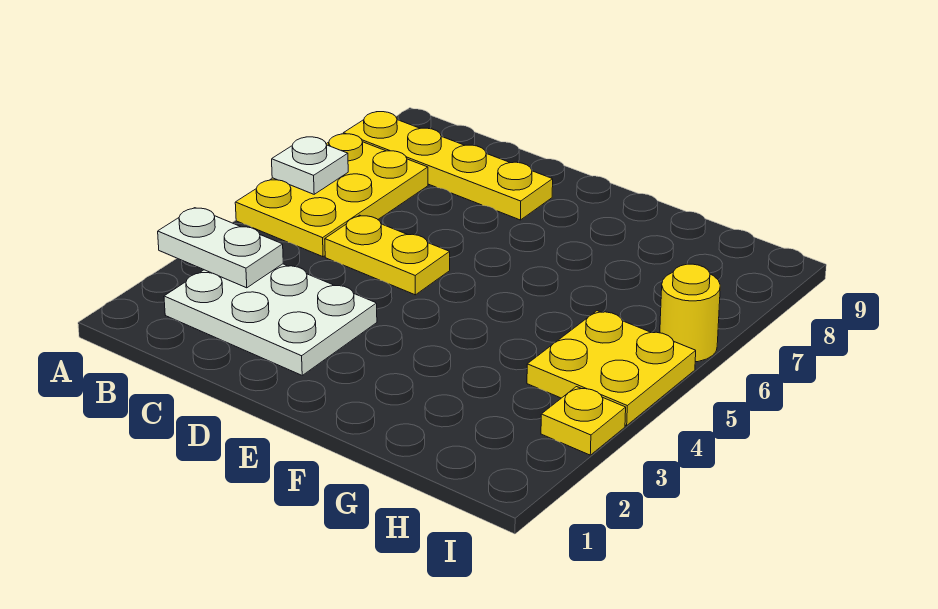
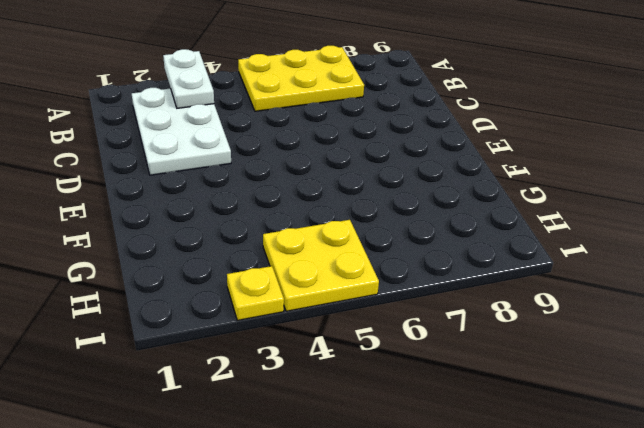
none -> yellow plate A8:D8 level 1
none -> yellow plate C5:D5 level 1

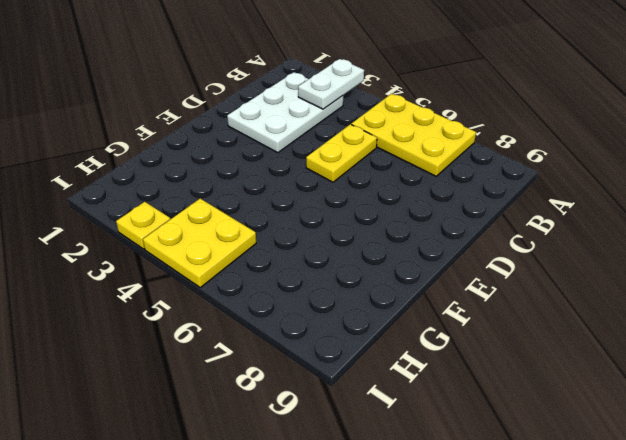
none -> yellow plate A8:D8 level 1
none -> yellow round brick I6 level 1

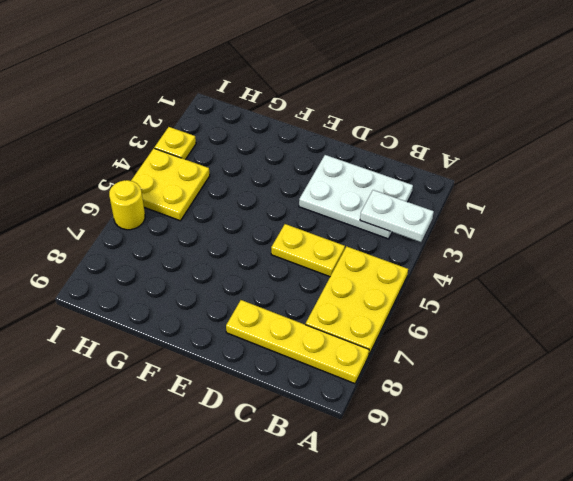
none -> white plate A6 level 2

